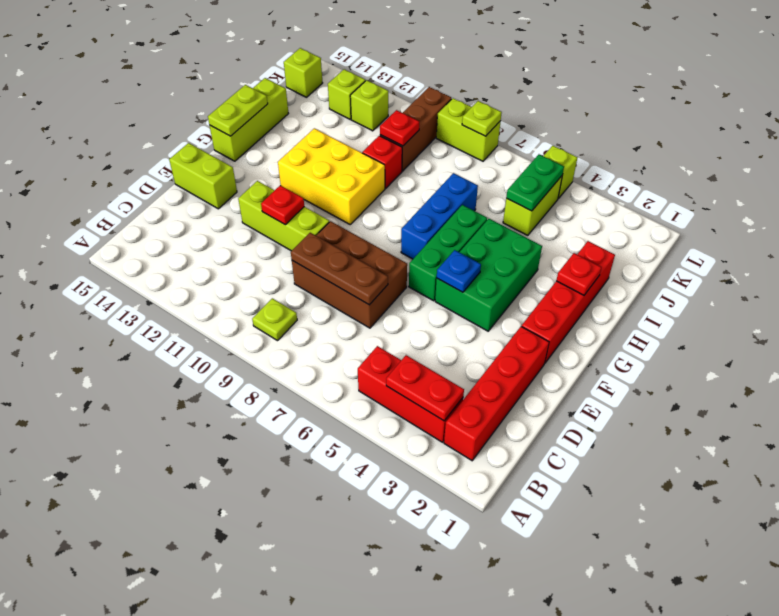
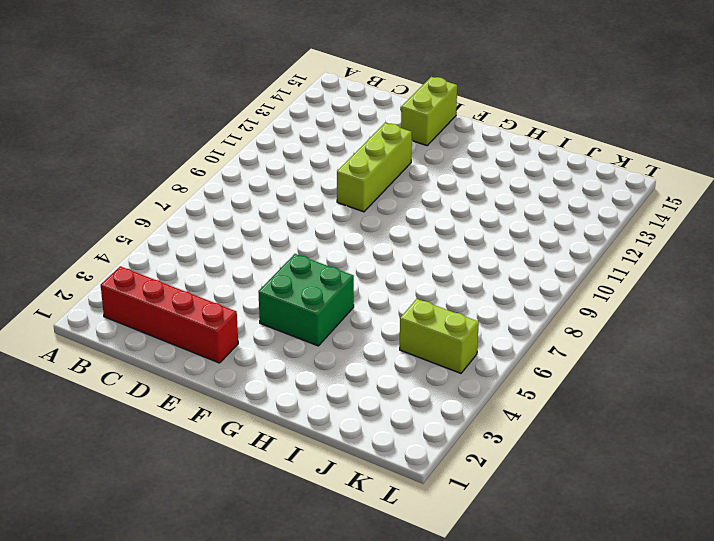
green brick F4:G5 level 1 -> green brick F4:H5 level 1
none -> red brick B3:B5 level 1
none -> lime plate B9 level 1
none -> brown brick D7:E9 level 1

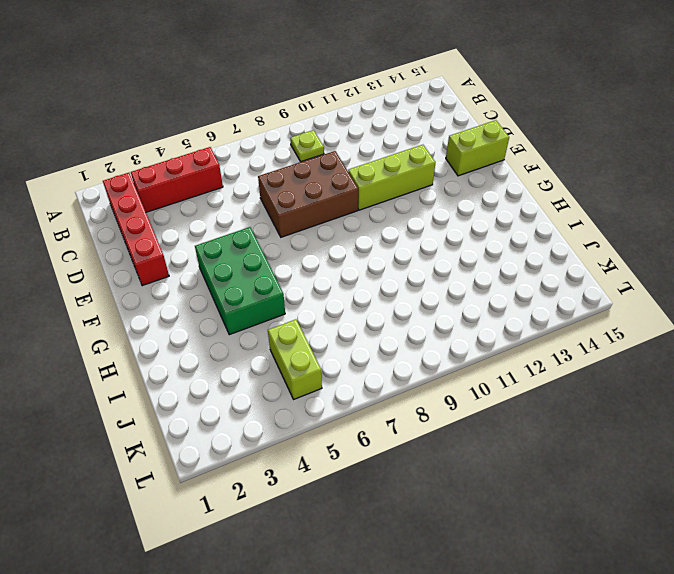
none -> red brick F2:I2 level 1
none -> green brick F6:H6 level 1
none -> blue brick G7:I7 level 1

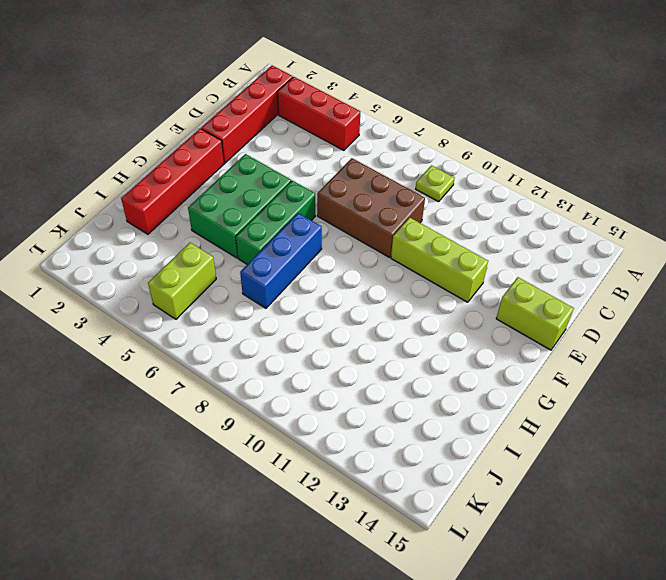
none -> yellow brick G10:H12 level 1
none -> lime brick G15:I15 level 1
none -> red brick I10 level 1

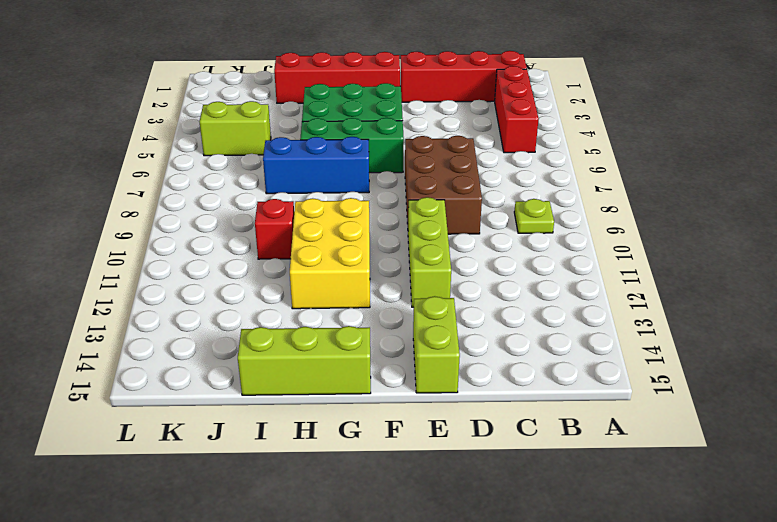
none -> brown brick J10:L10 level 1
none -> lime brick K12 level 1
none -> lime brick K13 level 1

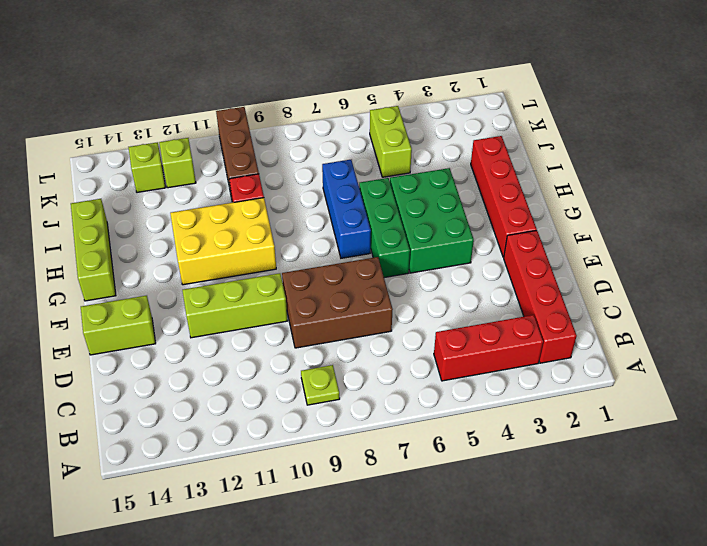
none -> lime brick K15 level 1
none -> lime brick L5 level 1
none -> lime brick L8:L9 level 1

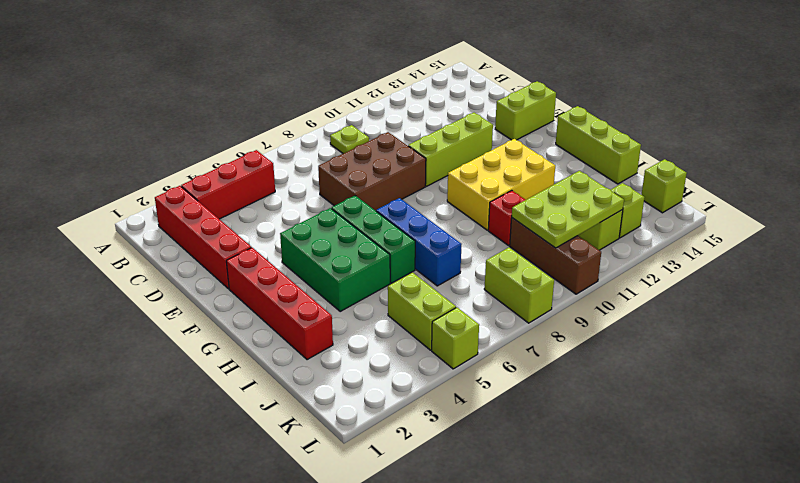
lime plate J10:K12 level 2 -> red plate J10 level 2
lime brick K8:L8 level 1 -> lime brick L8:L9 level 1
none -> red plate B3:B4 level 2
none -> brown plate D7:D9 level 2
none -> red plate E11 level 2

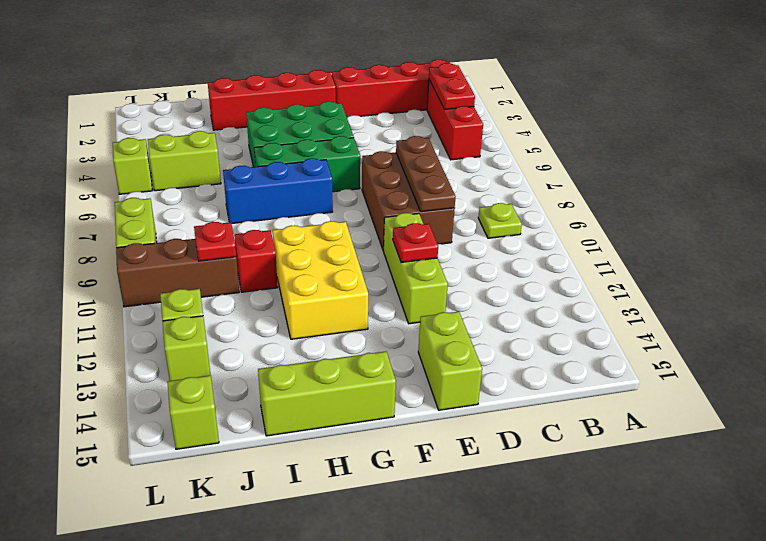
none -> blue plate F5 level 2
none -> lime plate G15:H15 level 2
none -> red plate H2 level 2

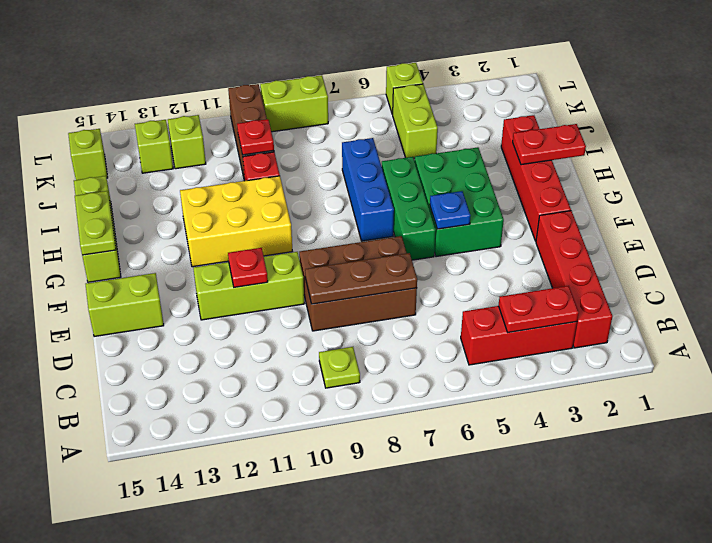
red plate H1:H2 level 2 -> red plate H2 level 2
none -> green plate J5:K5 level 2
none -> lime plate L8 level 2

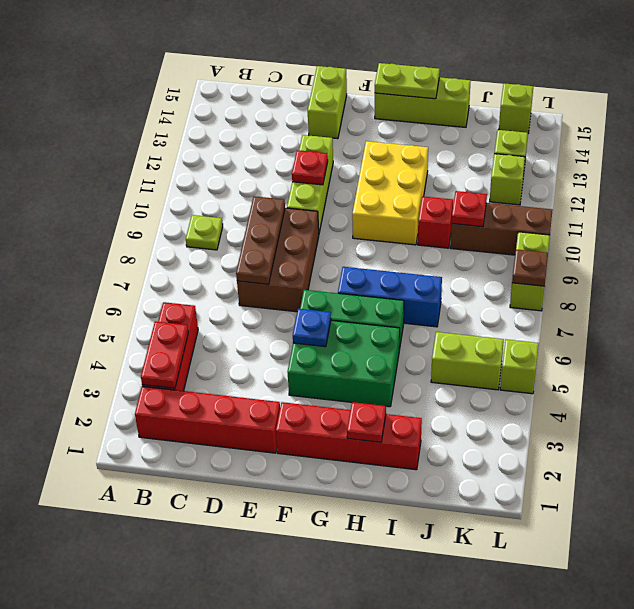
brown plate L8 level 2 -> lime plate L8 level 2
none -> green plate J5:K5 level 2

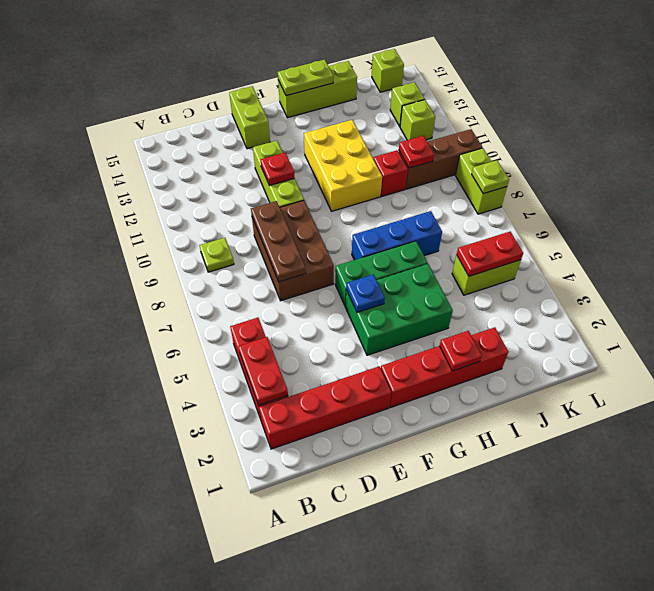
red plate J5:K5 level 2 -> green plate J5:K5 level 2
none -> lime brick L5 level 1

